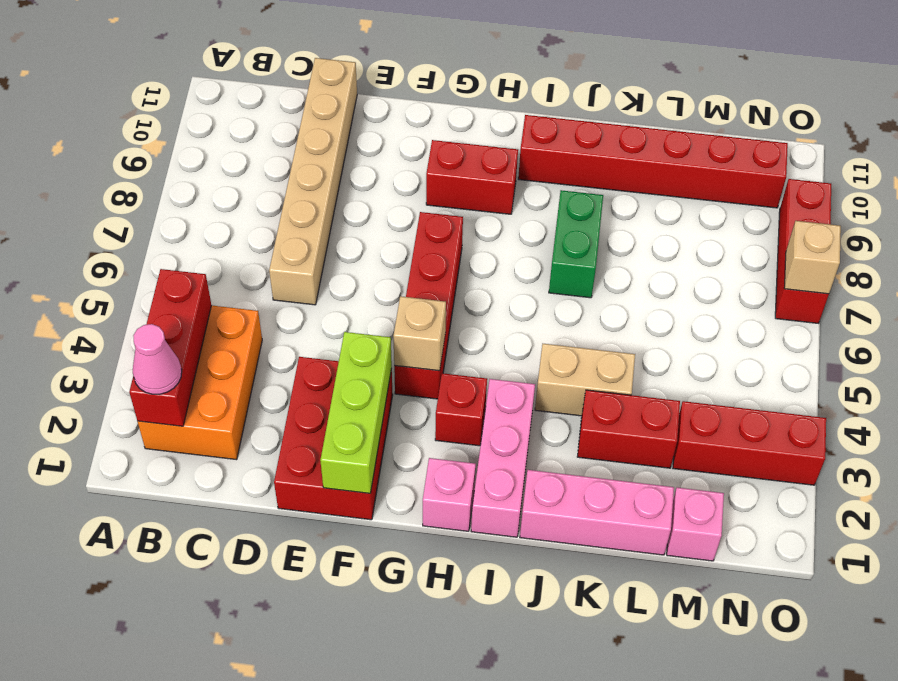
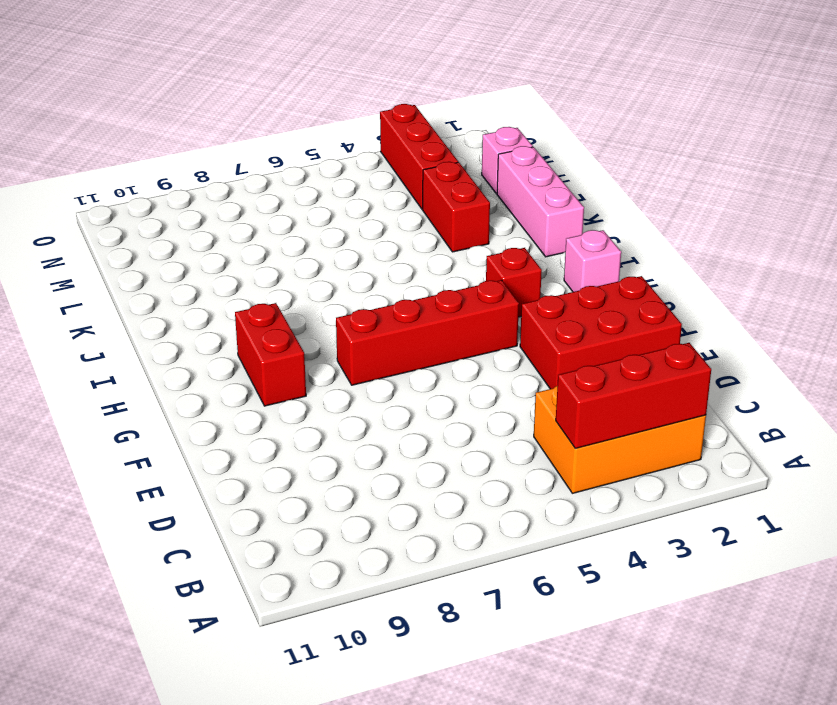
none -> tan brick D6:D11 level 1
none -> pink brick I1:I3 level 1
none -> red brick I10:N10 level 1

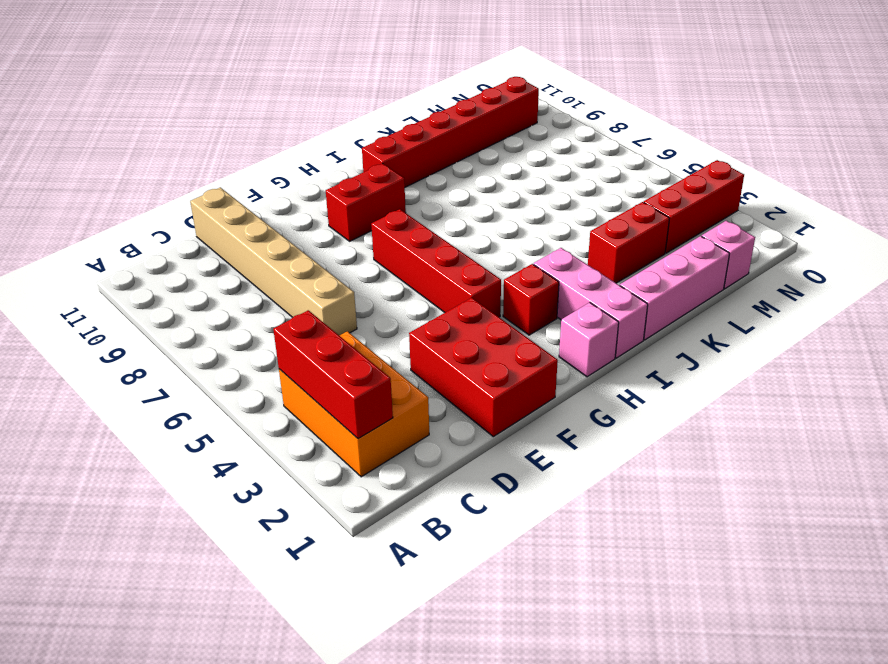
none -> tan brick J4:K4 level 1
none -> green brick J7:J8 level 1
none -> red brick O7:O9 level 1

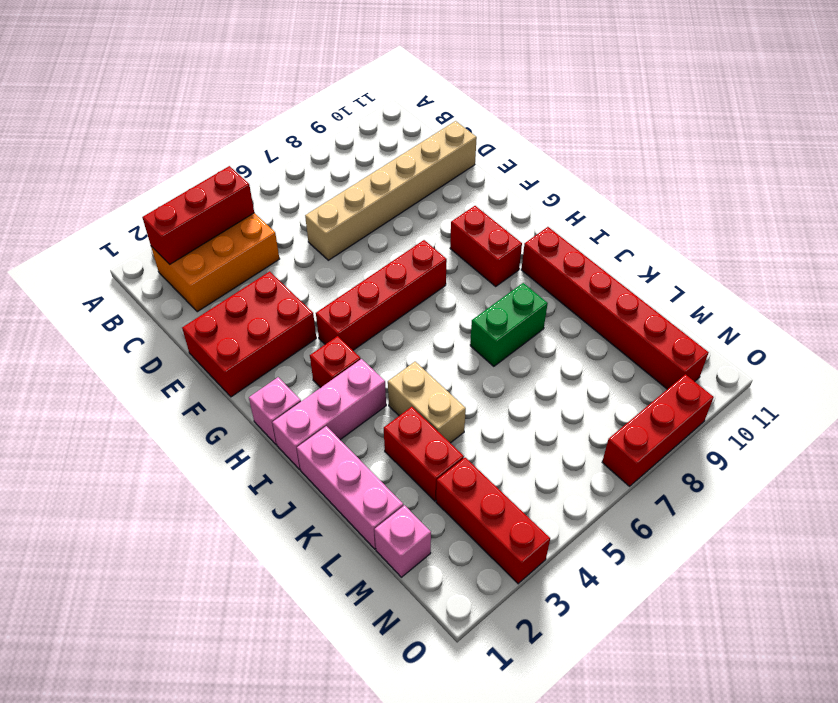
none -> lime brick F1:F3 level 2
none -> tan brick G4 level 2
none -> tan brick O7 level 2

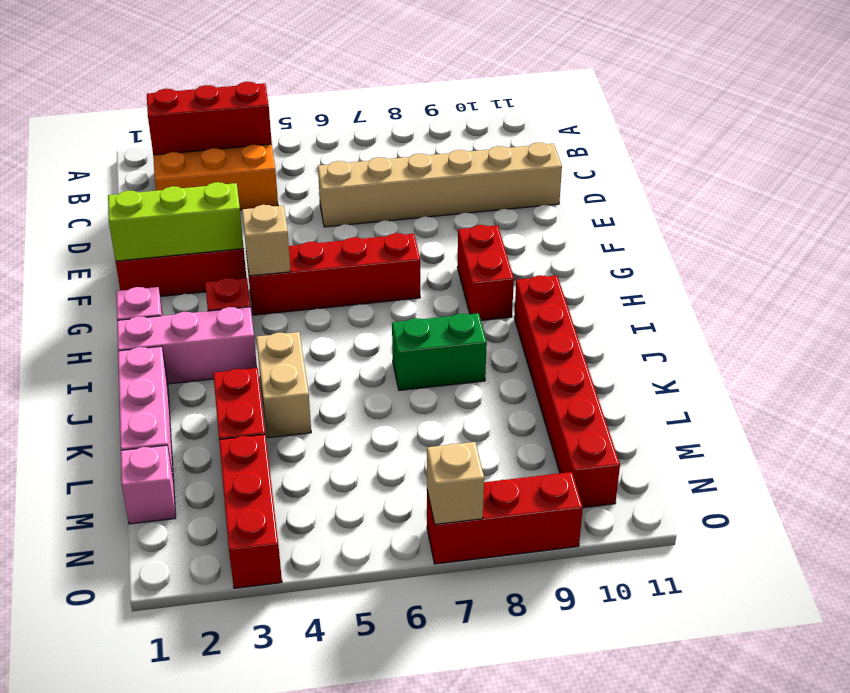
none -> pink cone B2 level 3

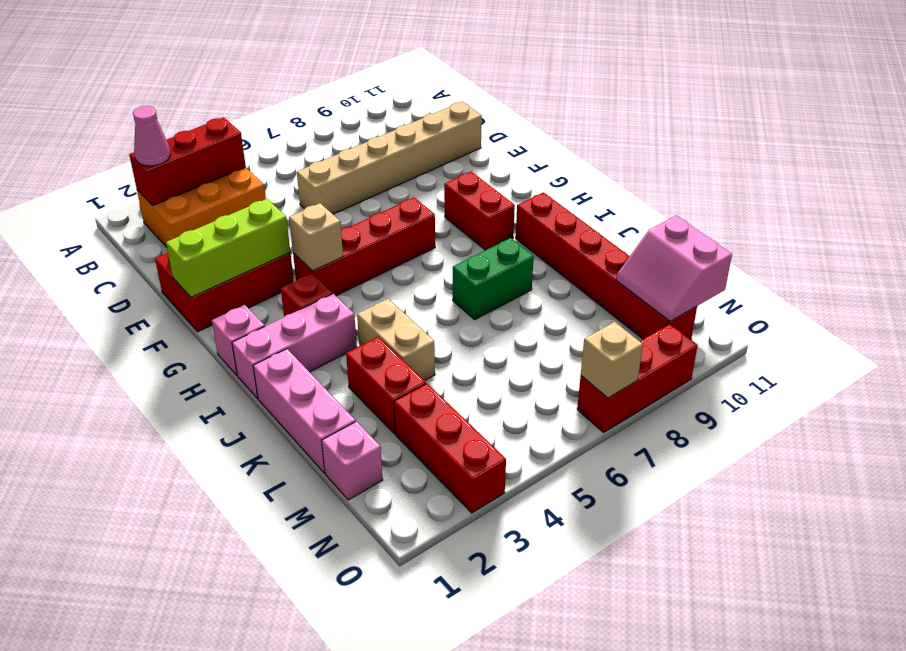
pink slope M10:N11 level 2 top 11 -> none

